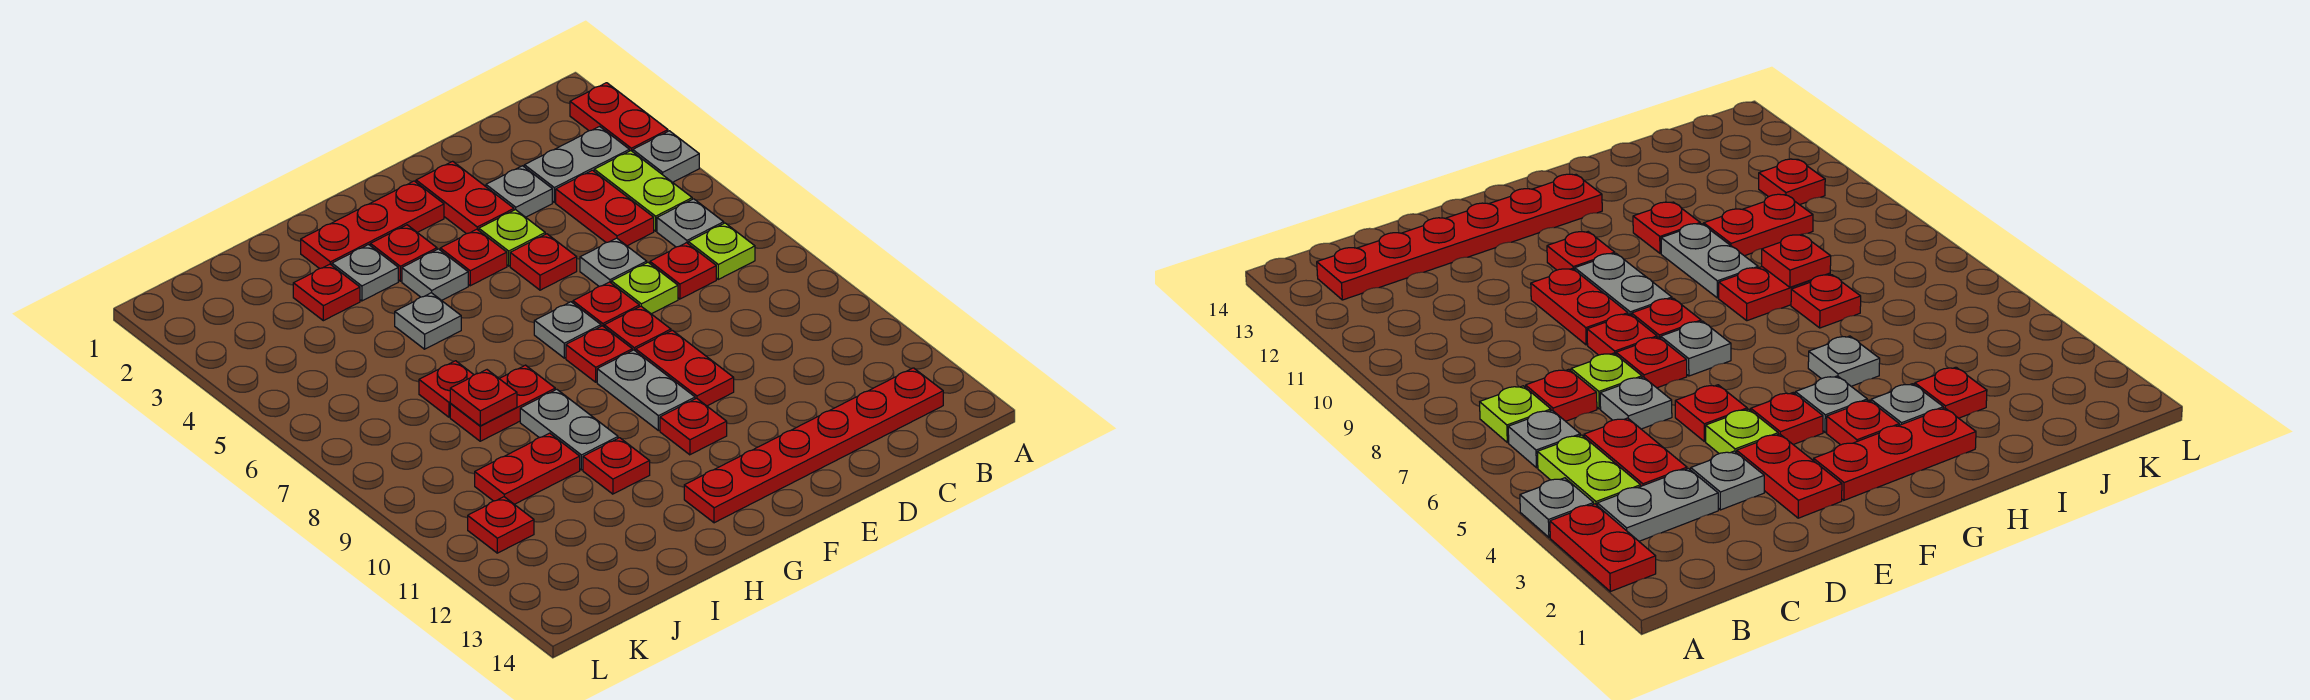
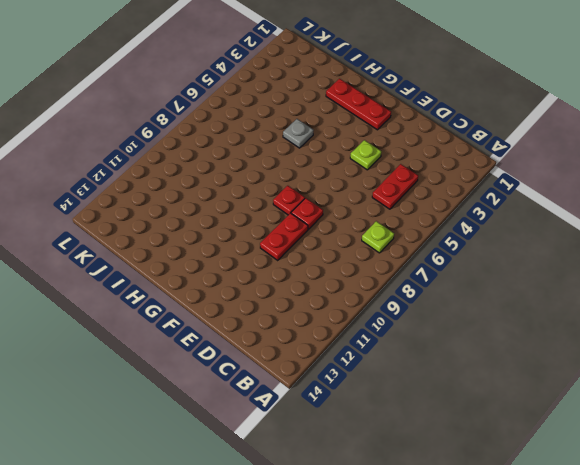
none -> red plate A2:A3 level 1
none -> grey plate A4 level 1
none -> grey plate B3:C3 level 1
none -> lime plate B4:B5 level 1

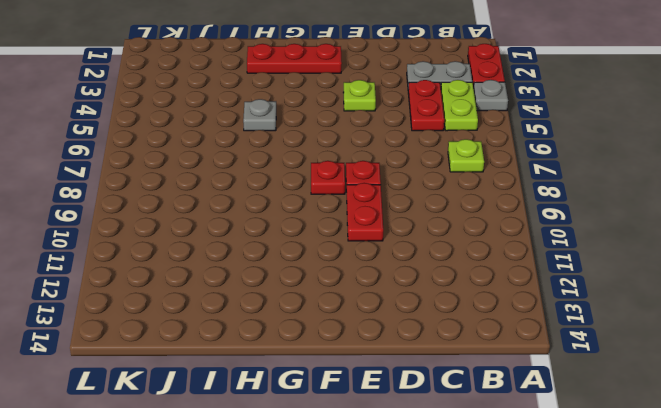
none -> grey plate B6 level 1
none -> red plate B13:G13 level 1
none -> red plate C7 level 1
none -> grey plate D3 level 1

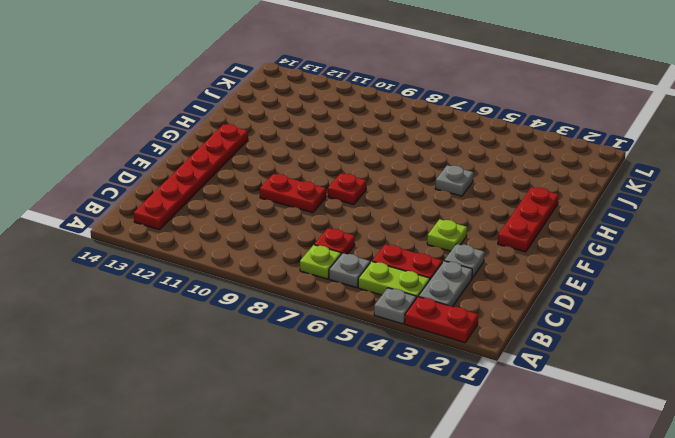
none -> grey plate D6 level 1
none -> lime plate D7 level 1
none -> red plate E2:E3 level 1
none -> red plate E5 level 1

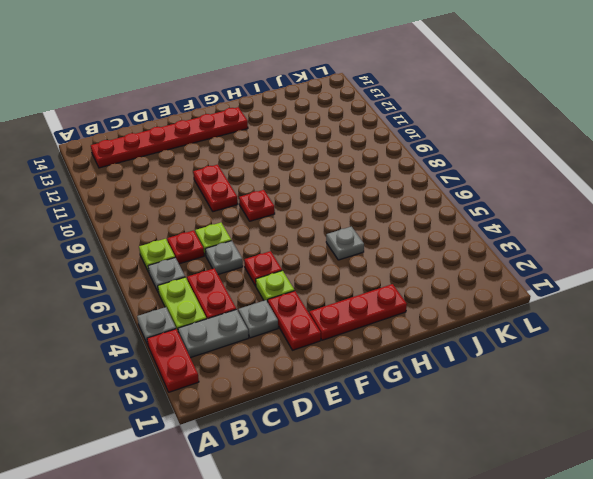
none -> red plate E7 level 1
none -> red plate E8 level 1
none -> red plate F4 level 1
none -> grey plate F7 level 1

